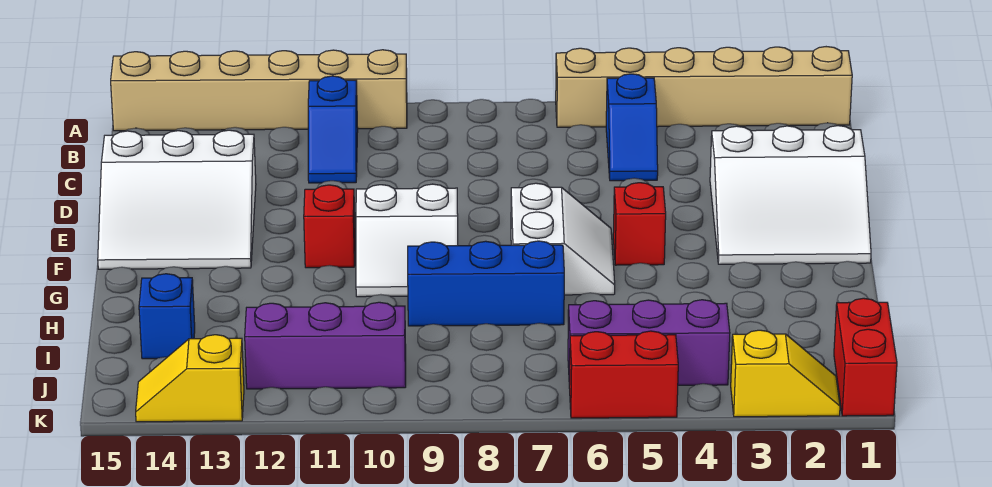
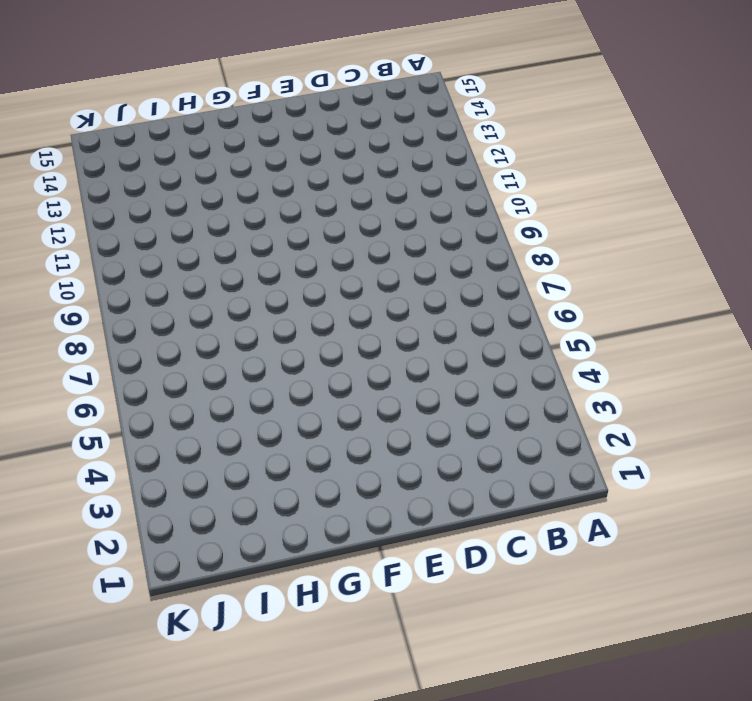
none -> tan brick A1:A6 level 1
none -> tan brick A10:A15 level 1
none -> blue slope B5:C5 level 1 top B

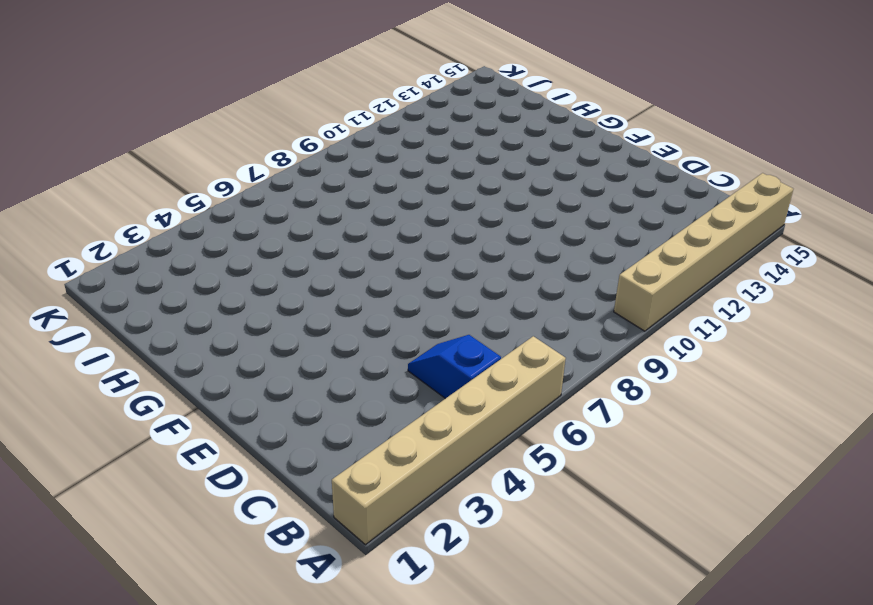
none -> blue slope B11:C11 level 1 top B
none -> white slope D1:F3 level 1 top D
none -> white slope D13:F15 level 1 top D

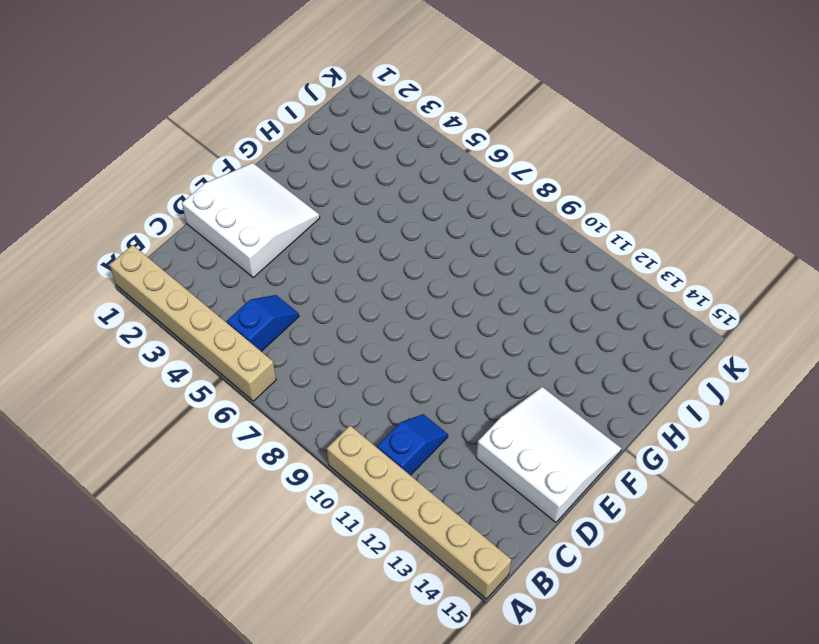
none -> red brick F5 level 1
none -> white slope F6:G7 level 1 top 7
none -> white slope F9:G10 level 1 top F

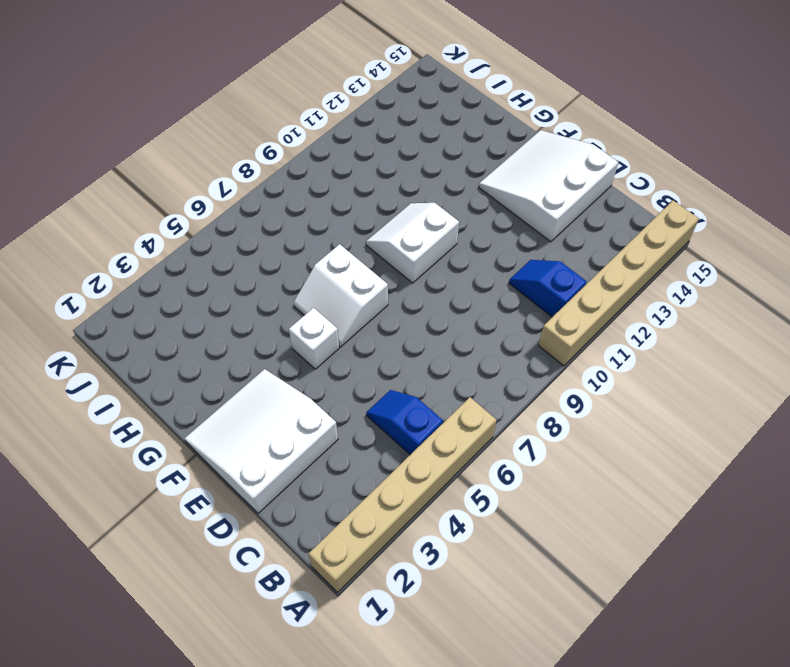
white brick F5 level 1 -> red brick F5 level 1
none -> red brick F11 level 1
none -> blue brick H7:H9 level 1
none -> blue brick I14 level 1

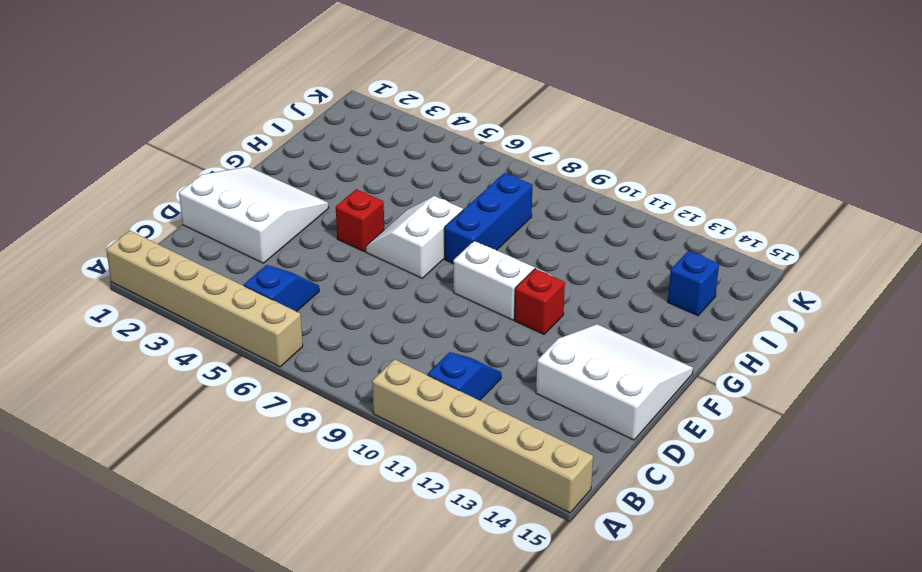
blue brick G8:I8 level 1 -> blue brick H7:H9 level 1
none -> red brick J1:K1 level 1
none -> purple brick J4:J6 level 1
none -> purple brick J10:J12 level 1

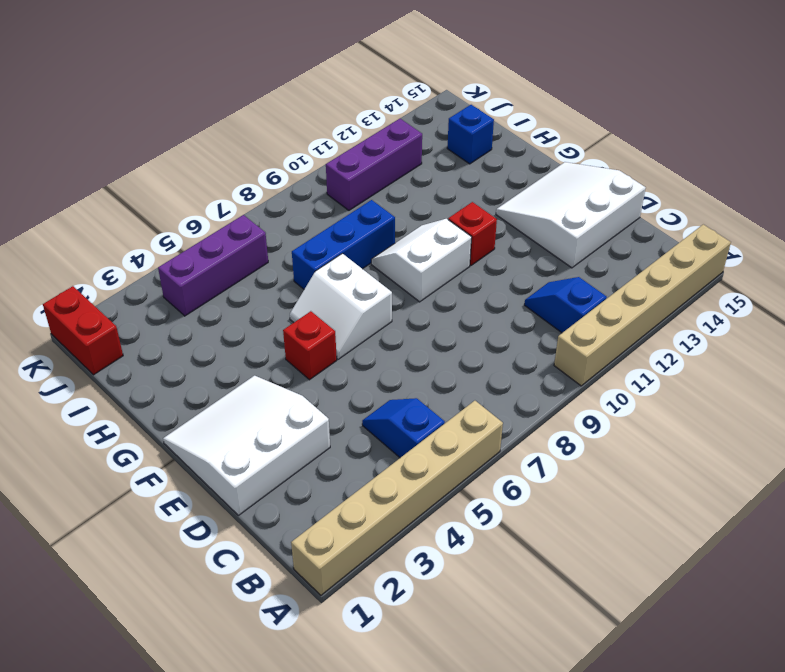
none -> yellow slope K2:K3 level 1 top 3
none -> red brick K5:K6 level 1
none -> yellow slope K13:K14 level 1 top 13

